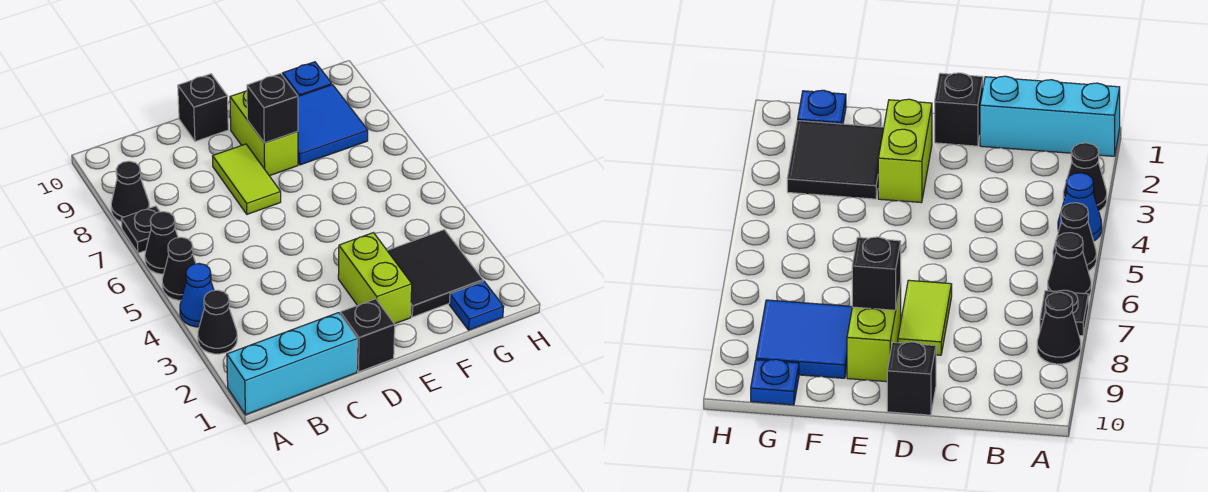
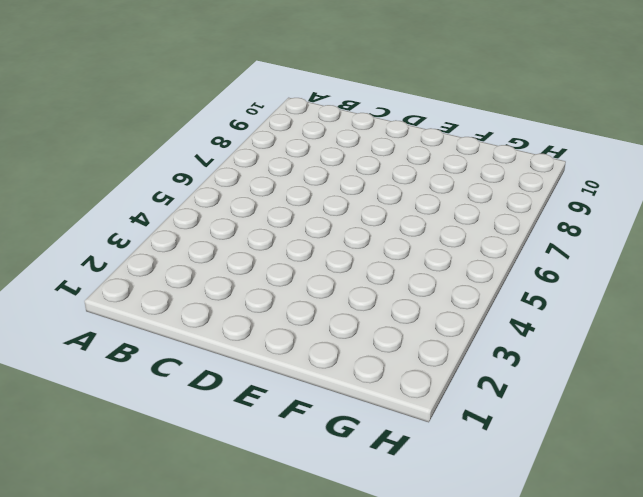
none -> cyan brick A1:C1 level 1
none -> black cone A3 level 1
none -> blue cone A4 level 1

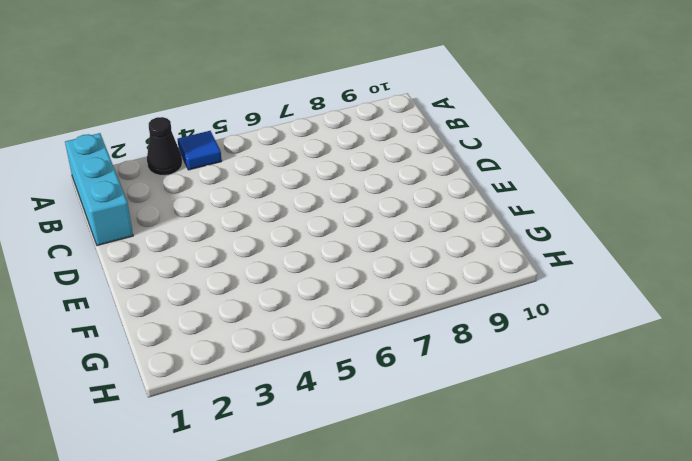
blue tile A4 level 1 -> blue cone A4 level 1
none -> black cone A5 level 1
none -> black cone A6 level 1
none -> black plate A7 level 1

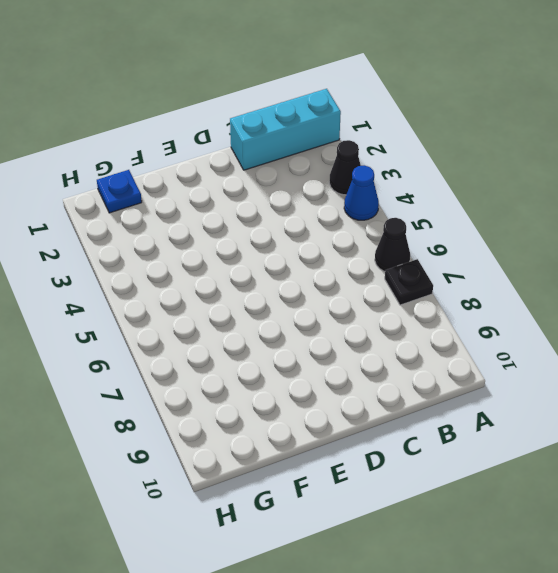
none -> black cone A5 level 1
none -> black cone A8 level 1
none -> black brick D1 level 1

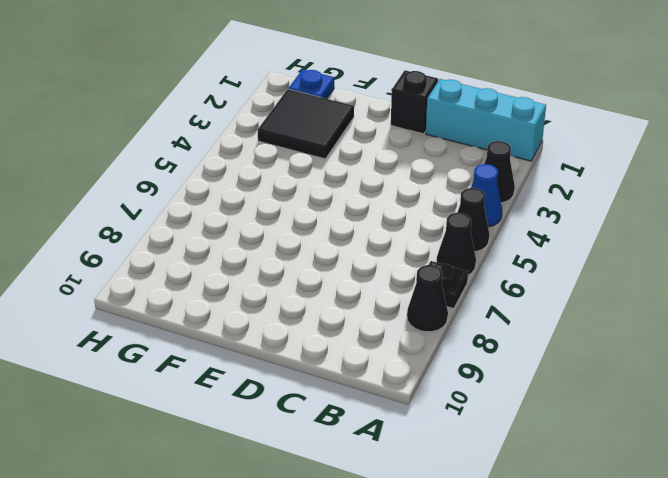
none -> lime tile D7:D8 level 1
none -> black brick D10 level 1
none -> lime brick E2:E3 level 1

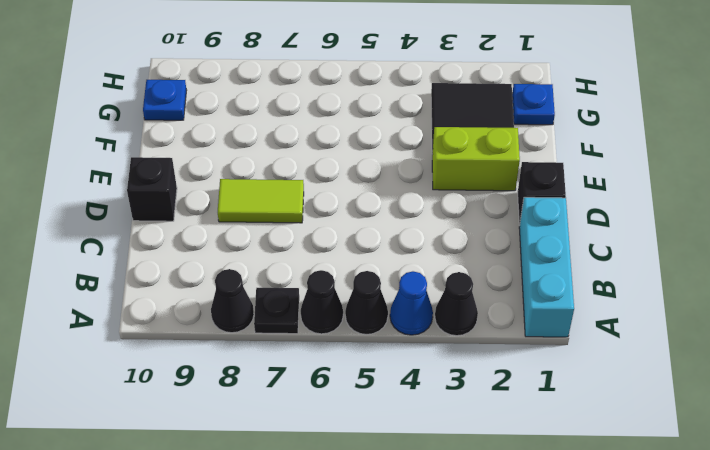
none -> lime brick E8:E9 level 1
none -> blue tile F8:G9 level 1
none -> black brick E8 level 2

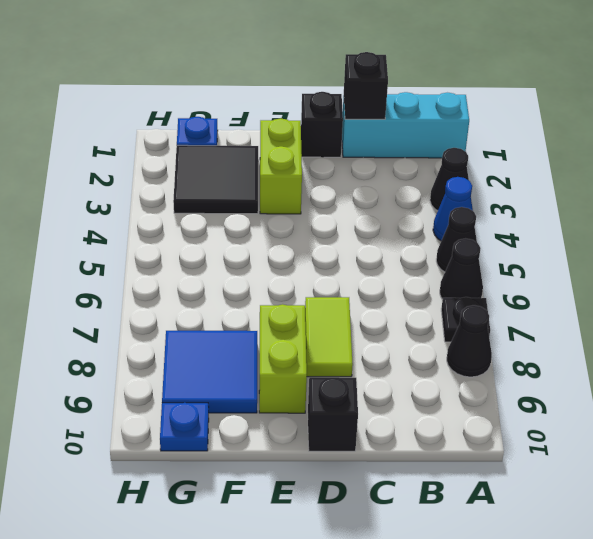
black brick C1 level 2 -> black brick E8 level 2

